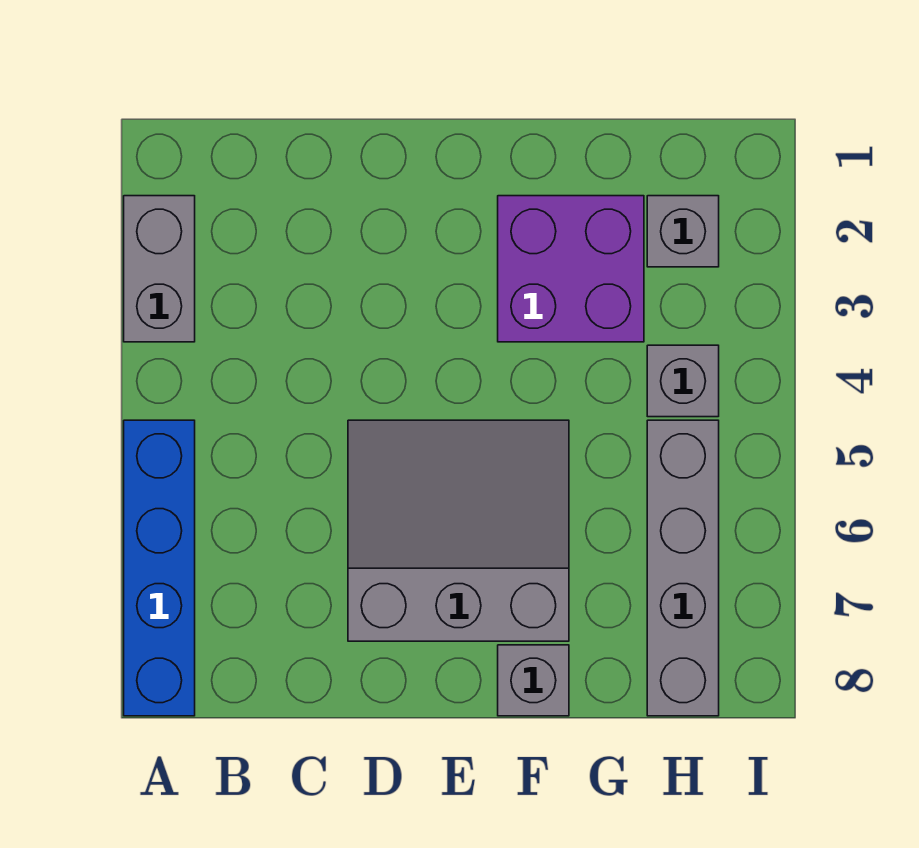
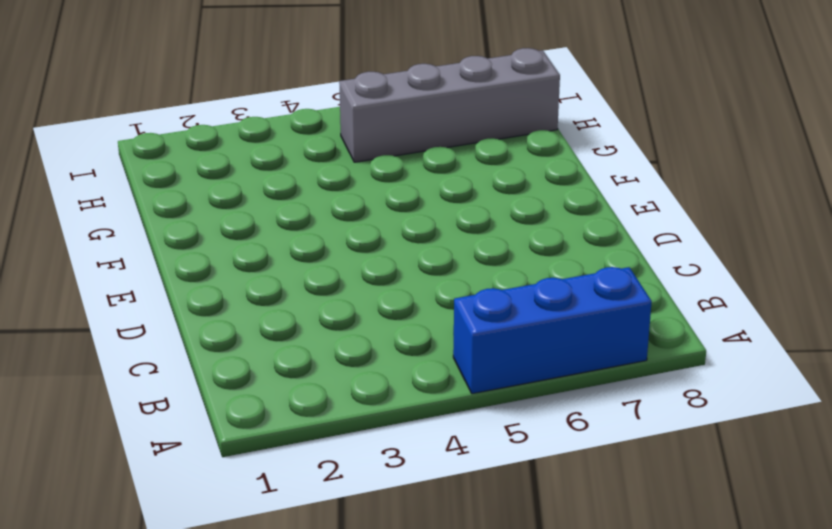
blue brick A5:A7 level 1 -> blue brick A5:A8 level 1
none -> grey brick A2:A3 level 1
none -> grey slope D5:F7 level 1 top 7

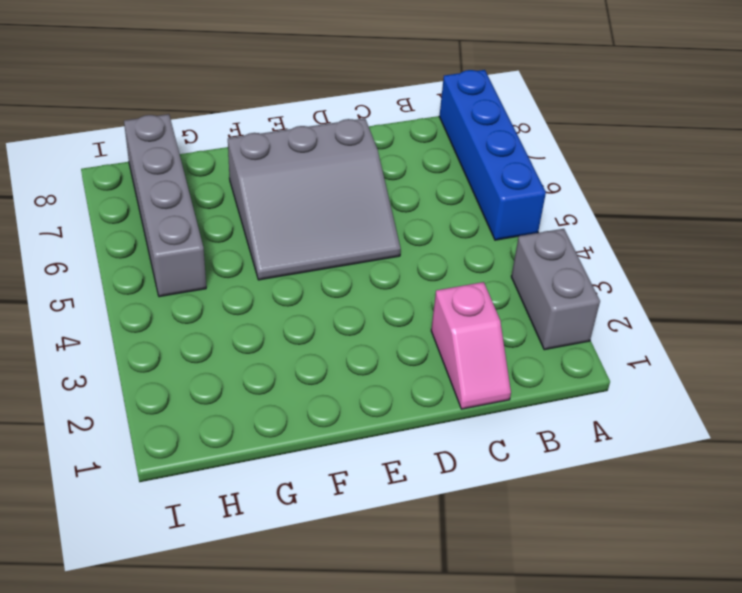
pink slope C1:C2 level 1 top 2 -> none
none -> purple brick F2:G3 level 1
none -> grey brick F8 level 1

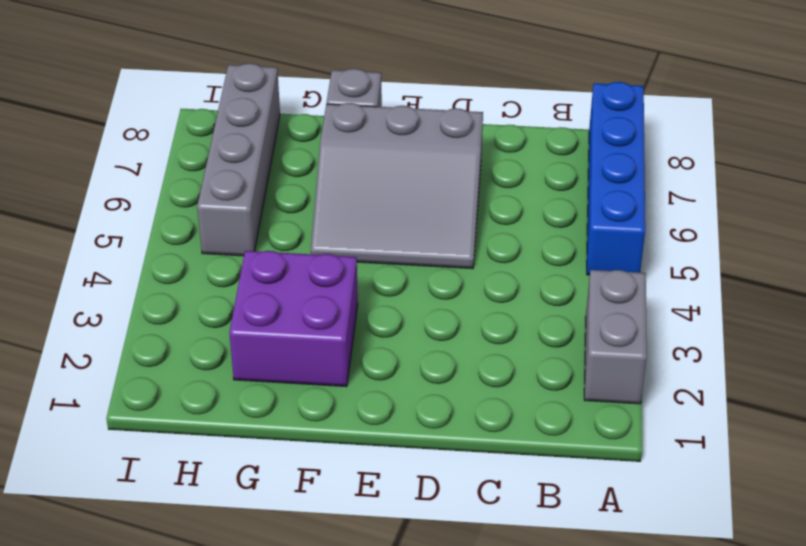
none -> grey brick H2 level 1
none -> grey brick H4 level 1

